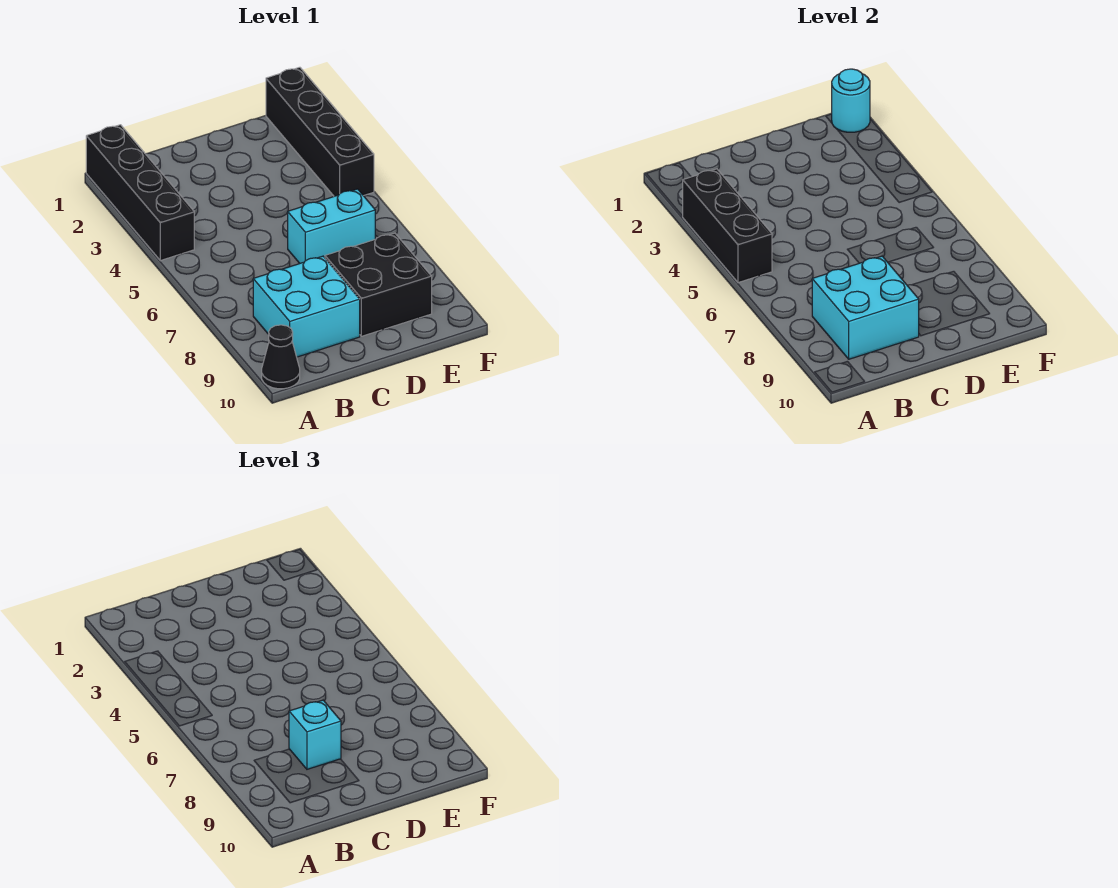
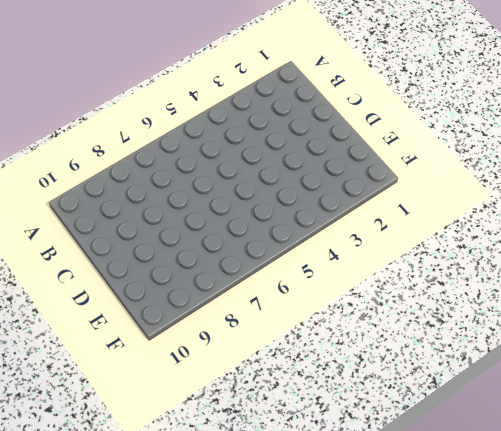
none -> black brick A1:A4 level 1
none -> black cone A10 level 1

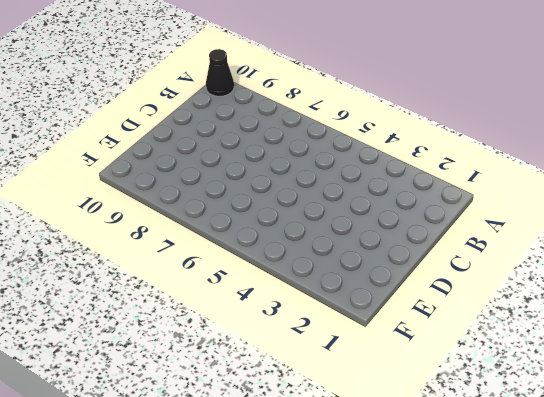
none -> black brick A1:A4 level 1
none -> cyan brick B8:C9 level 1

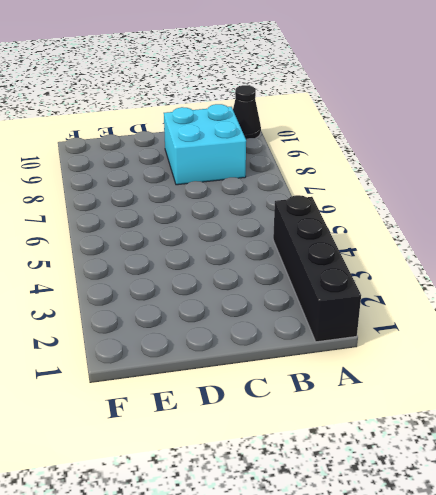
none -> cyan brick D6:E6 level 1
none -> black brick D8:E9 level 1

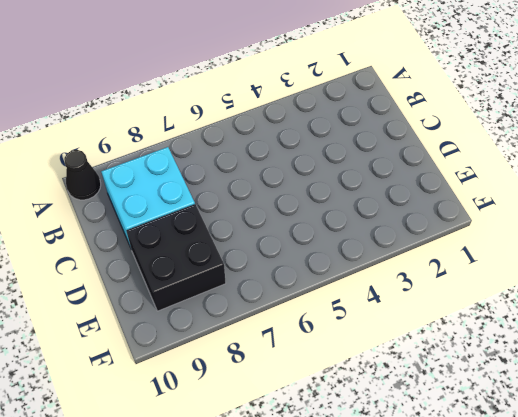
none -> black brick A1:A4 level 1
none -> cyan brick D6:E6 level 1

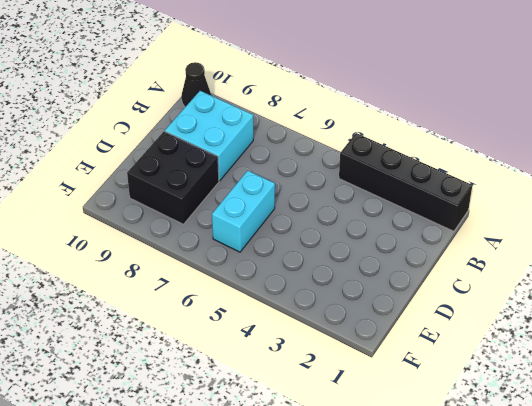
none -> black brick F1:F4 level 1
none -> black brick A3:A5 level 2

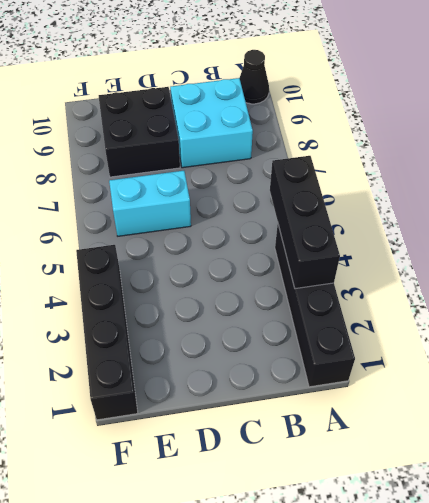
none -> cyan brick B8:C9 level 2
none -> cyan round brick F1 level 2

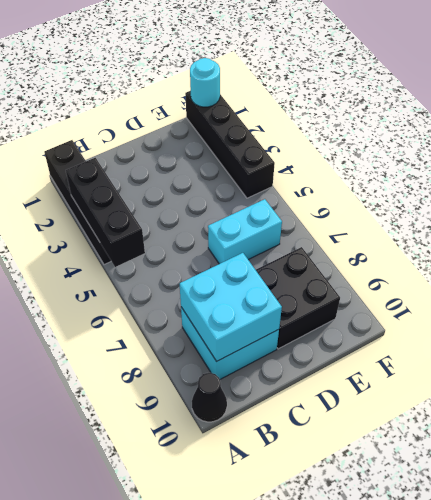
none -> cyan brick C8 level 3

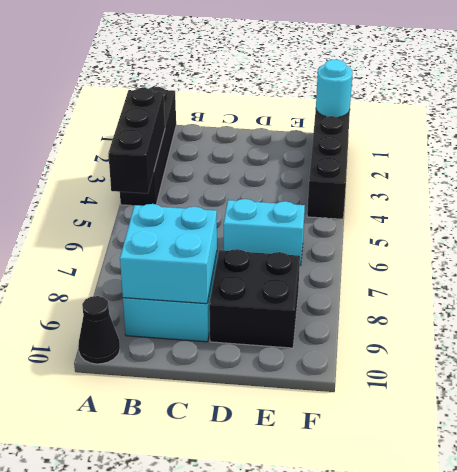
none -> cyan brick C8 level 3

